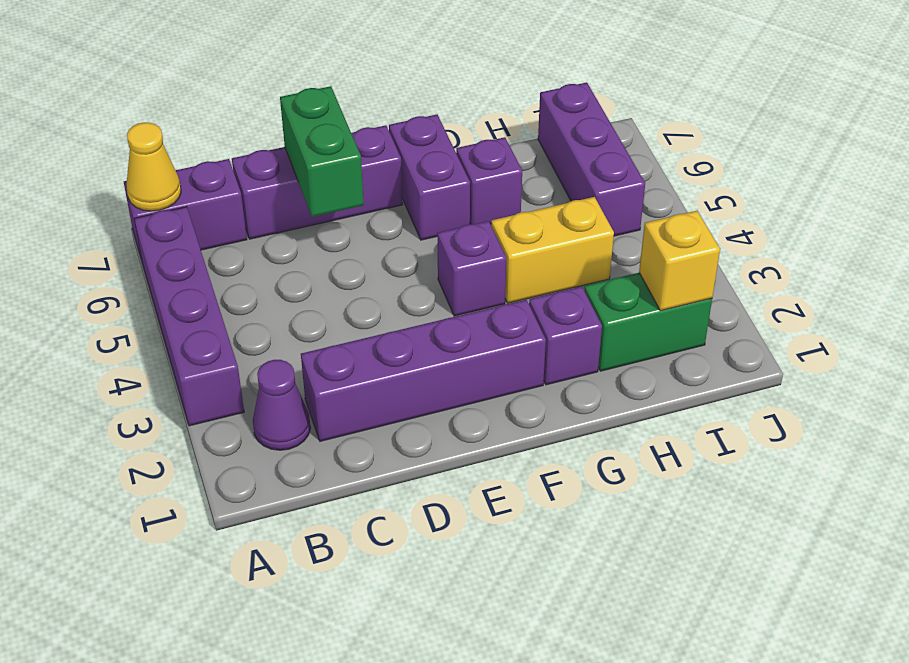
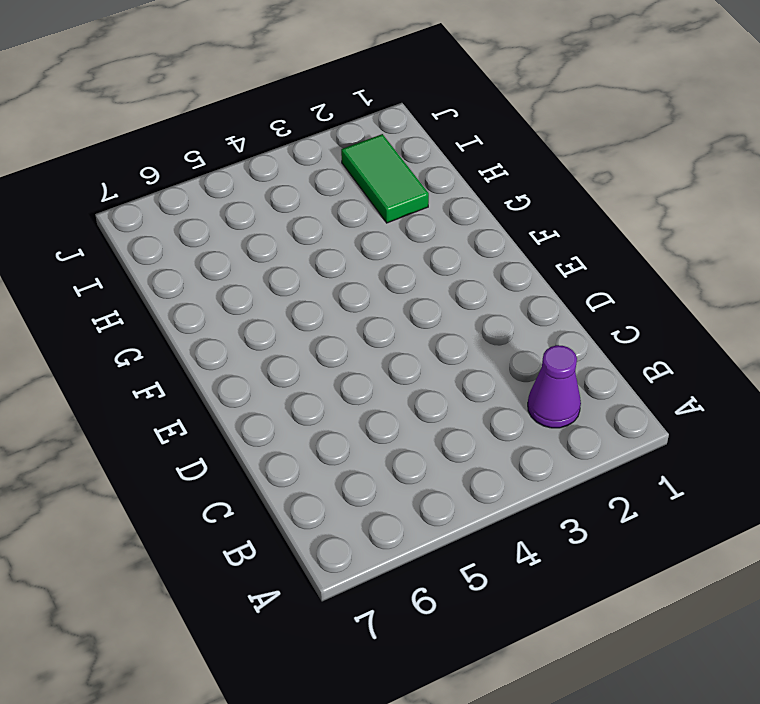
green tile H2:I2 level 1 -> green brick H2:I2 level 1
none -> purple brick A3:A6 level 1
none -> purple brick A7:B7 level 1
none -> purple brick C2:F2 level 1

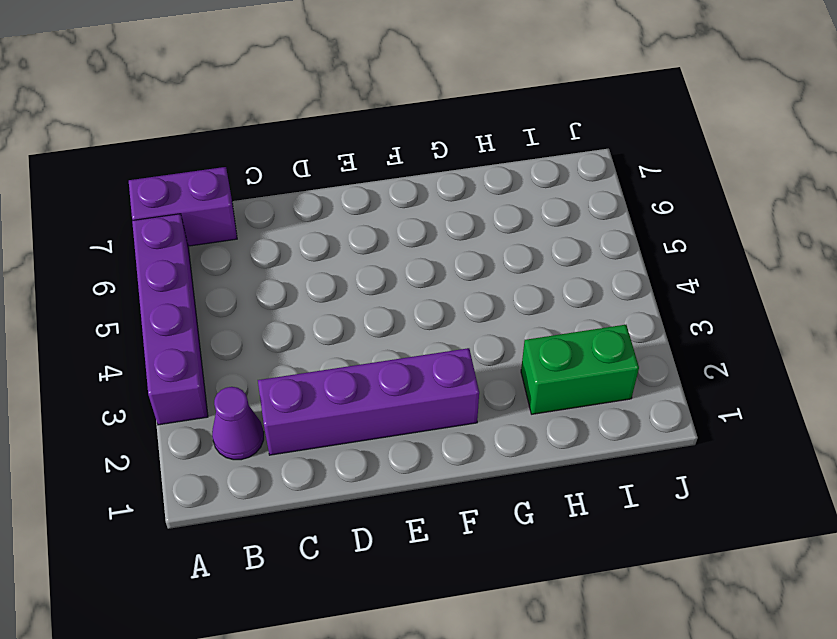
none -> purple brick C7:E7 level 1
none -> purple brick F4 level 1
none -> purple brick F6:F7 level 1

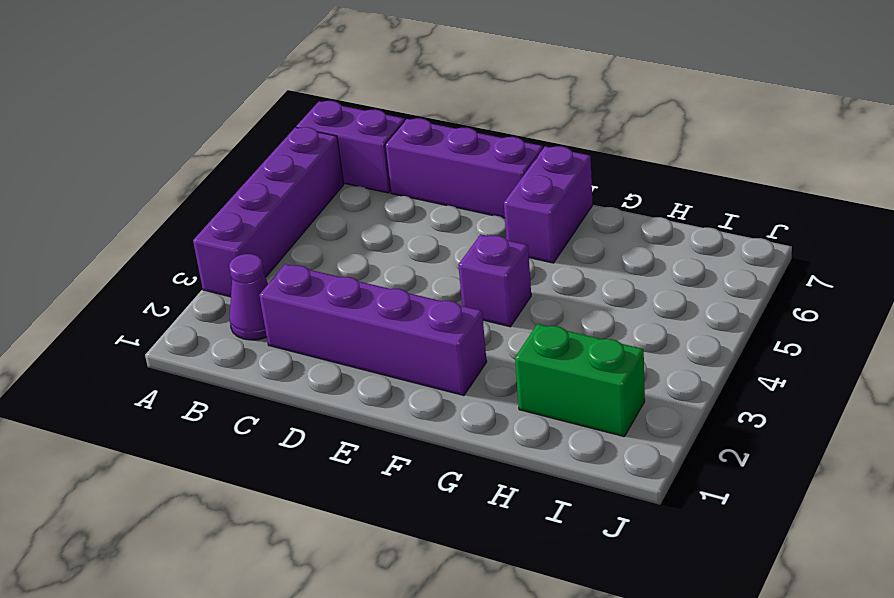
none -> purple brick G2 level 1
none -> yellow brick G4:H4 level 1
none -> purple brick G6 level 1

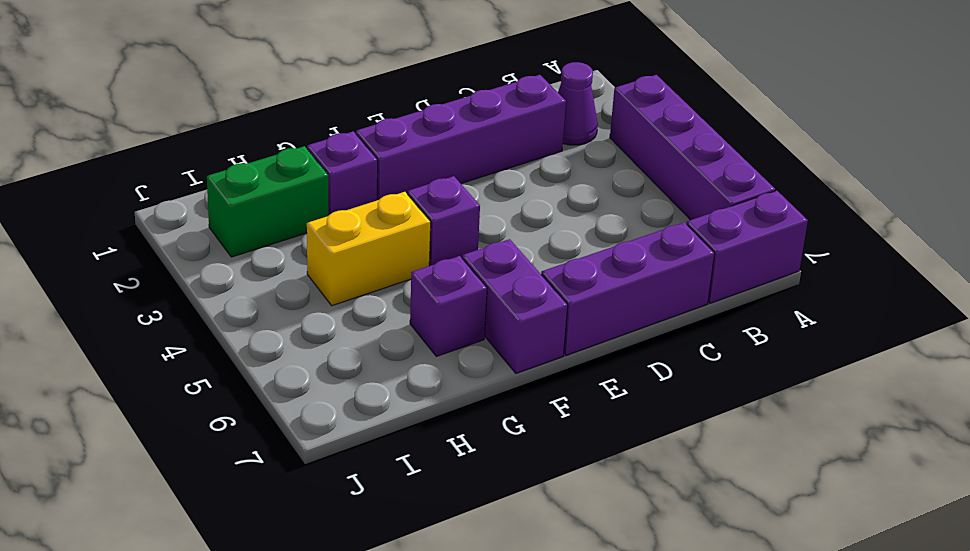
none -> purple brick I5:I7 level 1
none -> yellow cone A7 level 2
none -> green brick D6:D7 level 2

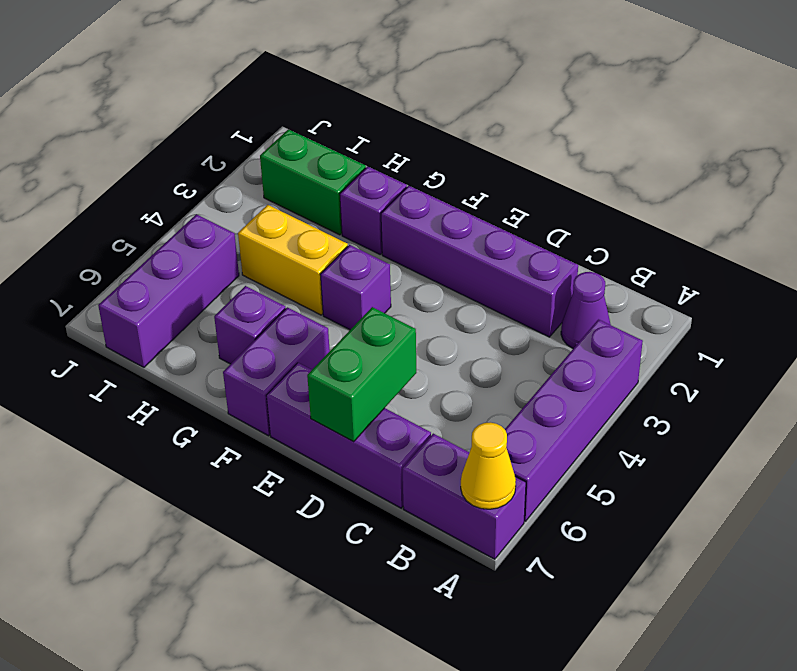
none -> yellow brick I2 level 2

